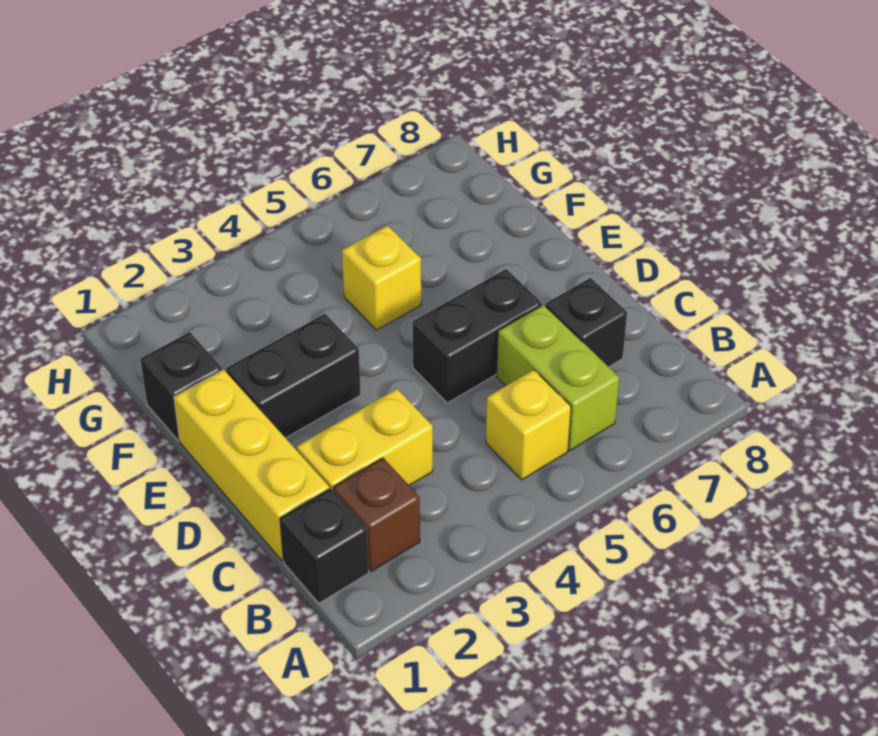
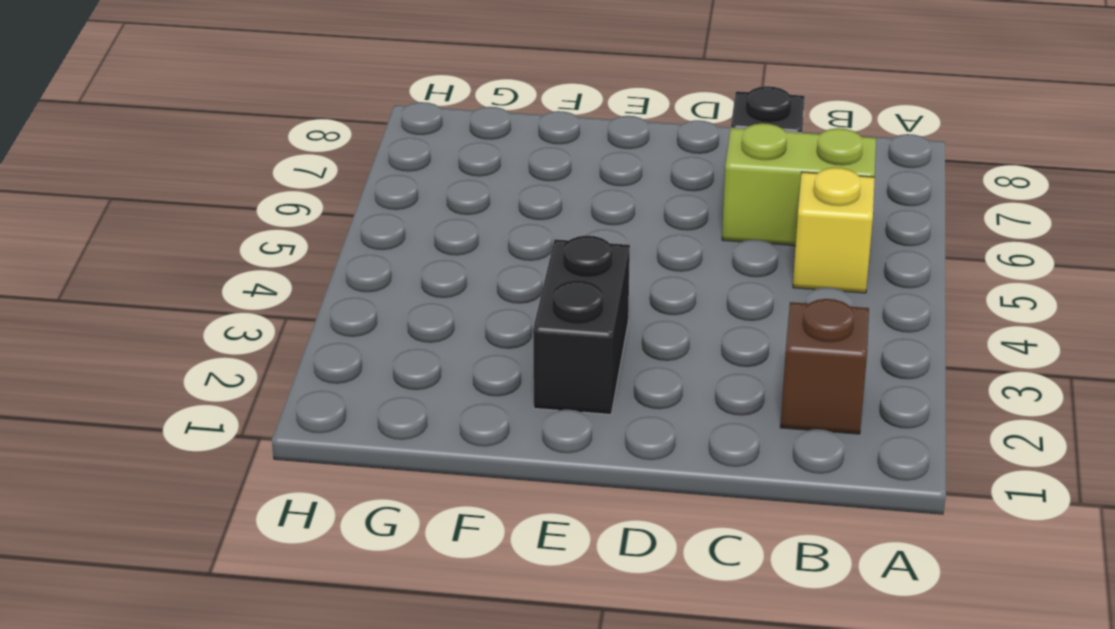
none -> black brick B1 level 1
none -> yellow brick C1:E1 level 1

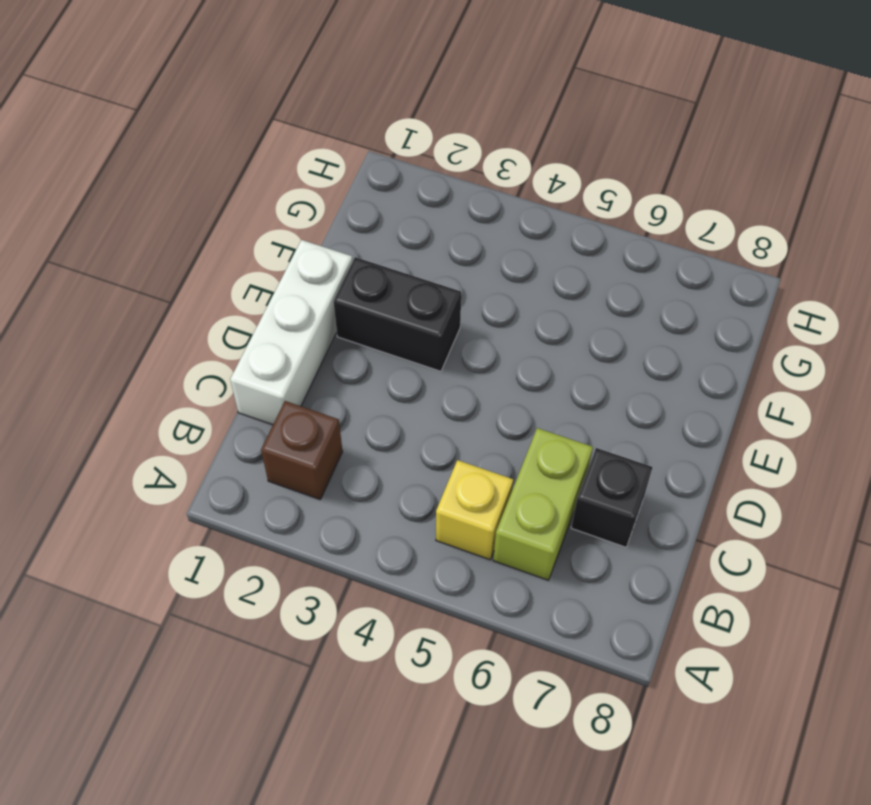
white brick C1:E1 level 1 -> yellow brick C1:E1 level 1
none -> black brick B1 level 1
none -> yellow brick C2:C3 level 1

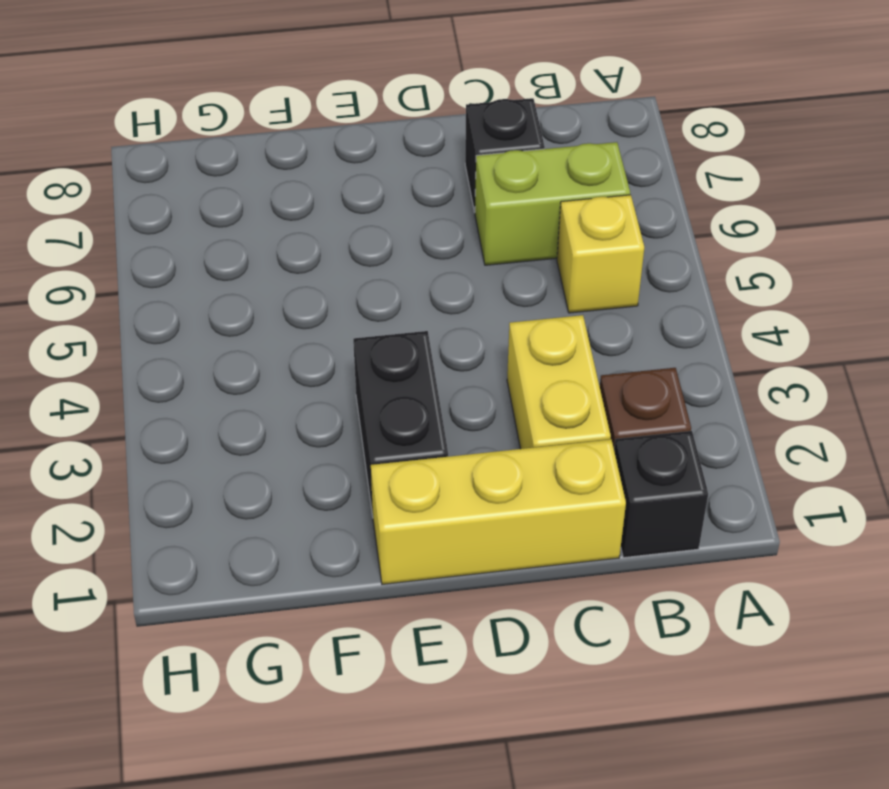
none -> black brick D5:D6 level 1
none -> black brick F1 level 1

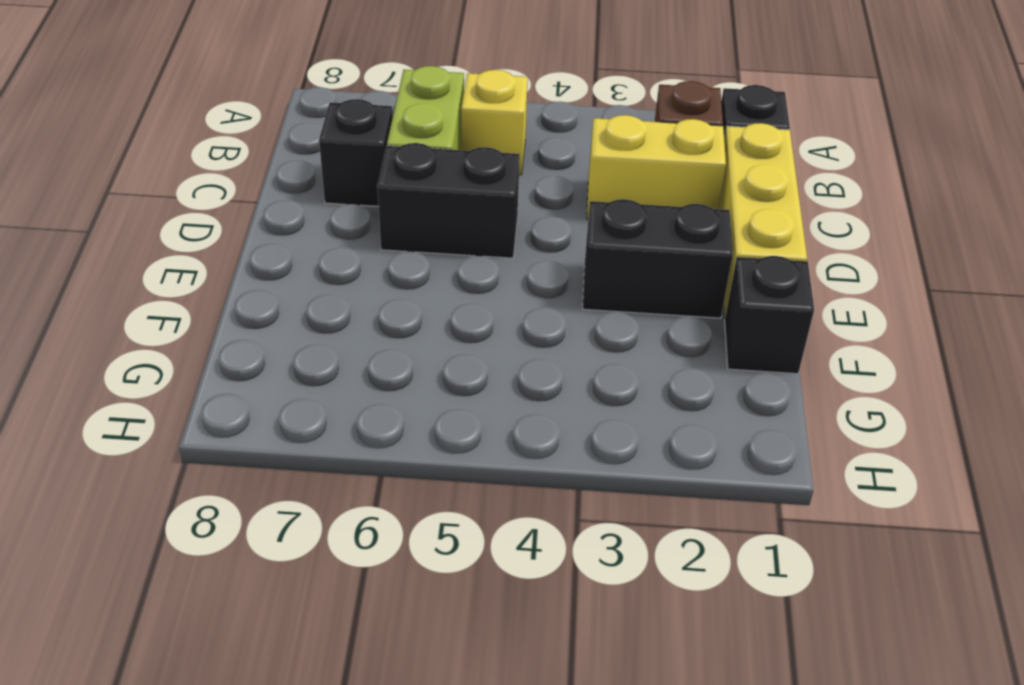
none -> yellow brick F5 level 1

